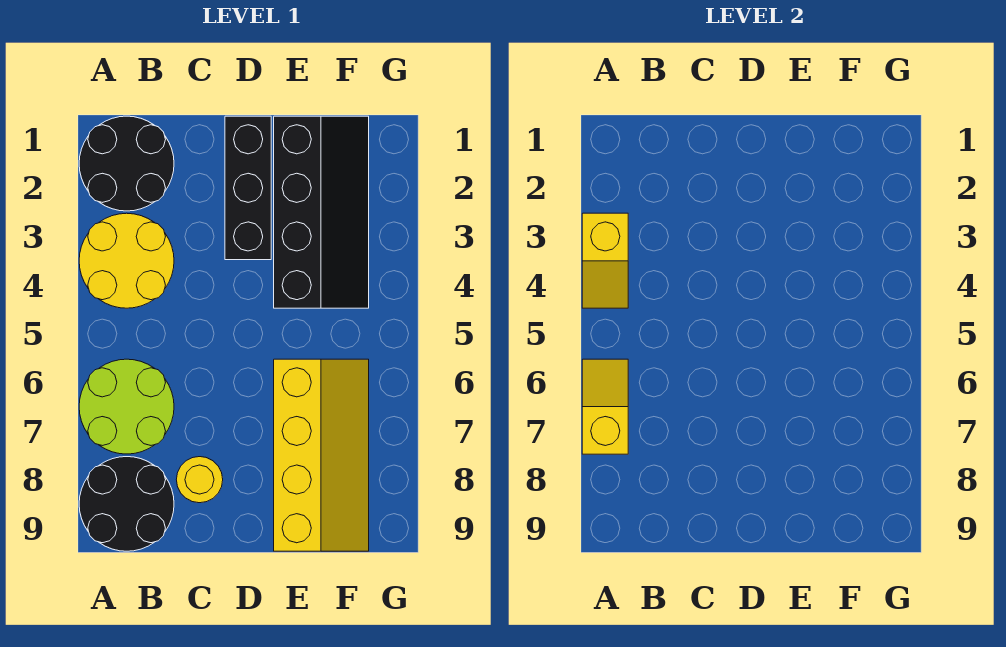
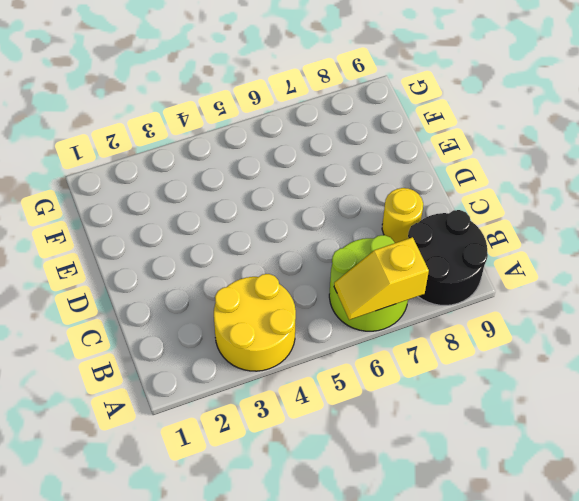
none -> black round brick A1:B2 level 1
none -> black brick D1:D3 level 1

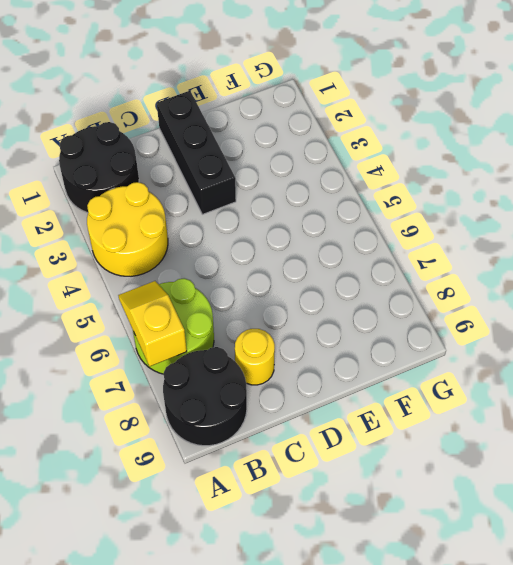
none -> black slope E1:F4 level 1 top E
none -> yellow slope E6:F9 level 1 top E

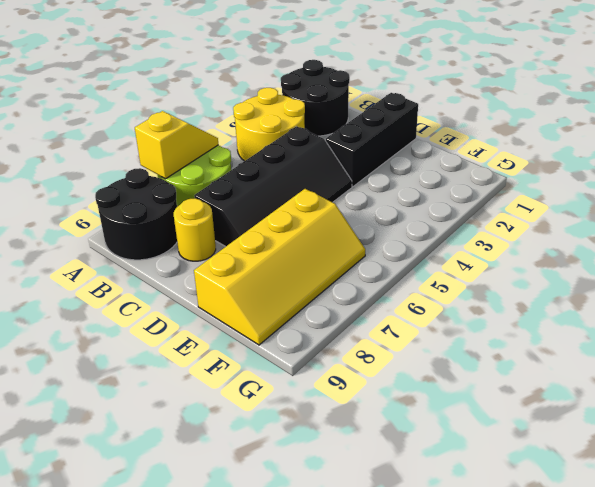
black slope C4:D7 level 1 top C -> black slope E1:F4 level 1 top E
none -> yellow slope A3:A4 level 2 top 3

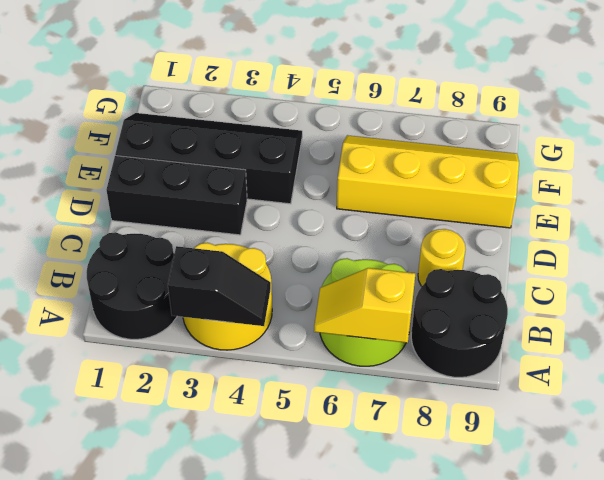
black slope A3:A4 level 2 top 3 -> yellow slope A3:A4 level 2 top 3

